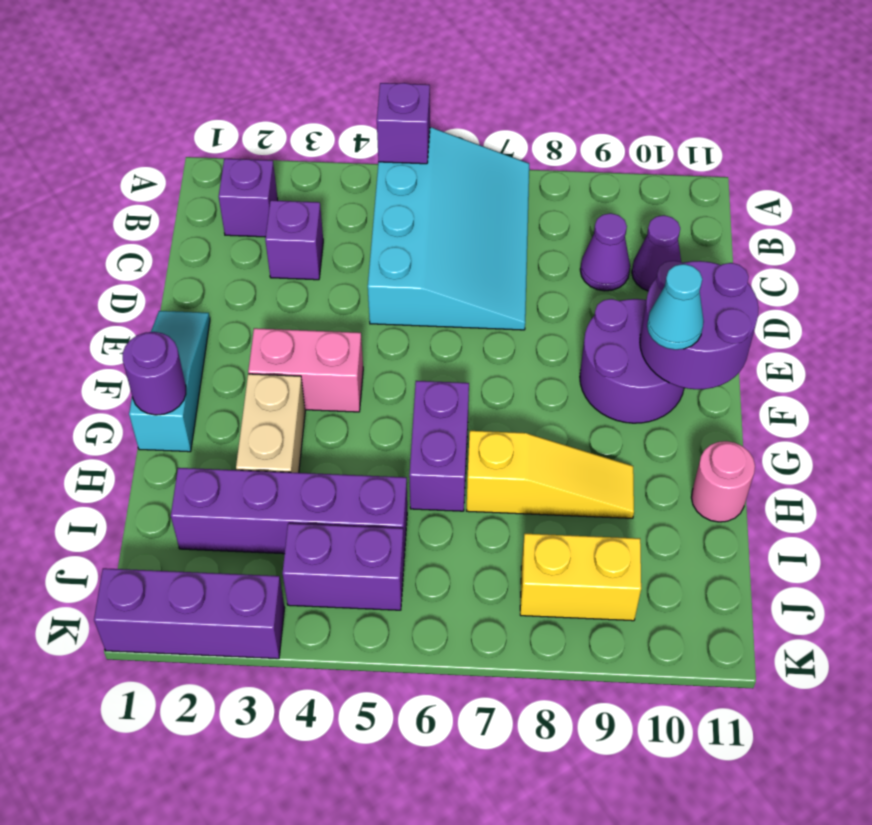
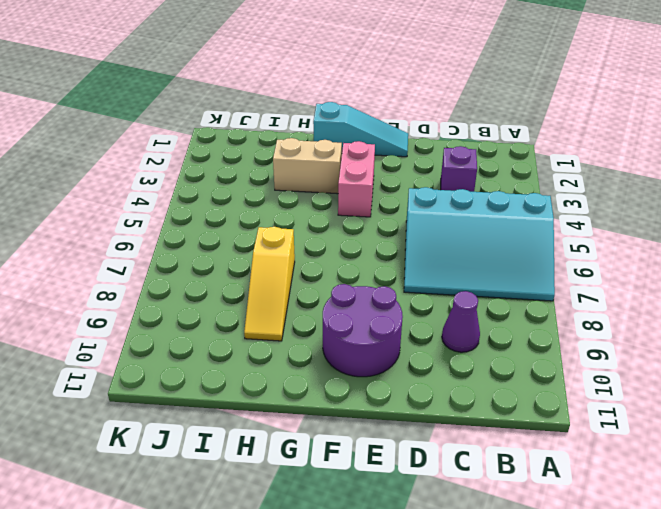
none -> purple brick B2 level 1
none -> purple cone C10 level 1
none -> purple brick G6:H6 level 1

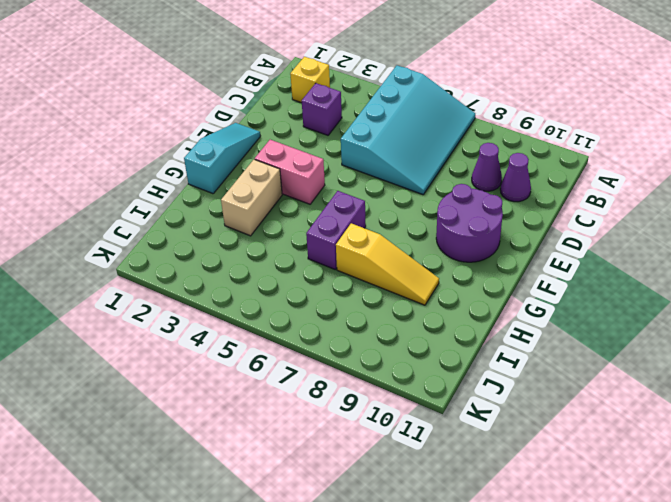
yellow brick B2 level 1 -> purple brick B2 level 1
none -> pink round brick H11 level 1
none -> purple brick I2:I5 level 1
none -> purple brick J4:J5 level 1

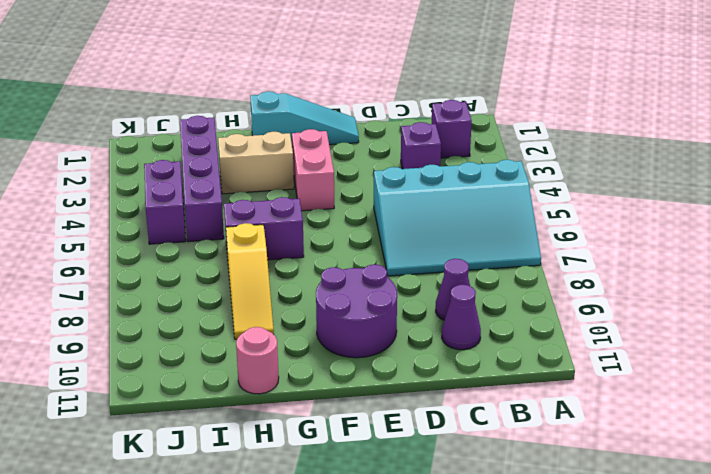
none -> yellow brick J8:J9 level 1
none -> purple brick K1:K3 level 1
none -> purple brick A5 level 2

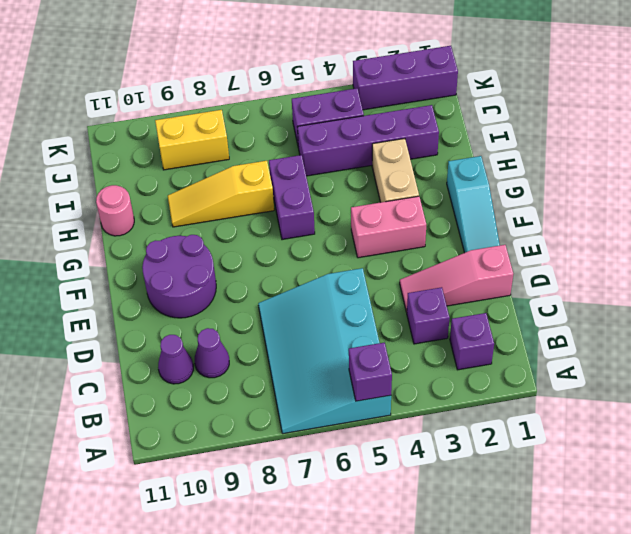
pink slope D1:D3 level 1 top 1 -> none
none -> purple round brick E10:F11 level 2
none -> purple round brick G1 level 2
none -> cyan cone F10 level 3

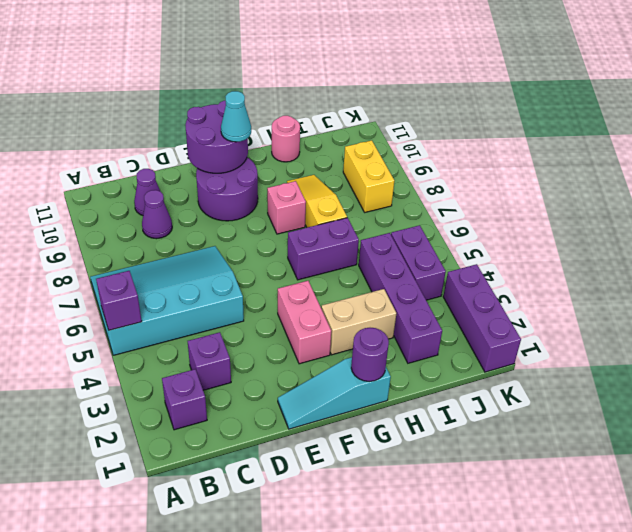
pink brick G8 level 1 -> none

